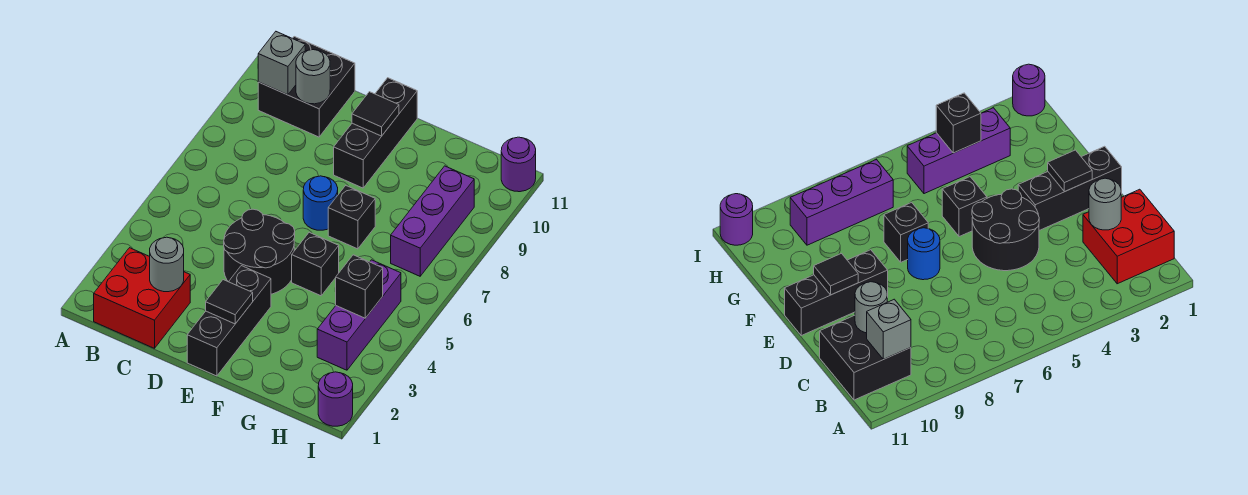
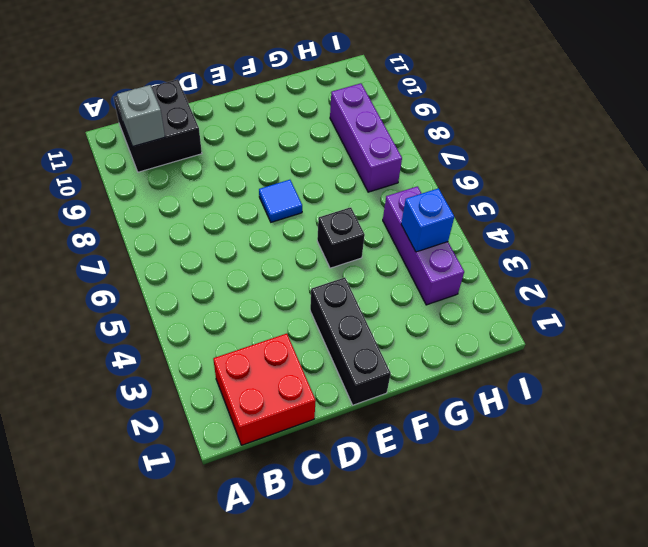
blue tile E7 level 1 -> blue round brick E7 level 1
blue brick H4 level 2 -> black brick H4 level 2
none -> black round brick D4:E5 level 1
none -> black brick E9:E11 level 1
none -> black brick F7 level 1

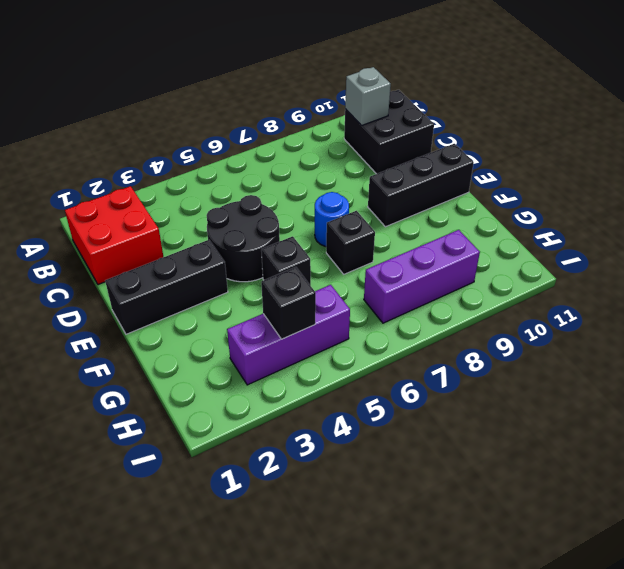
none -> purple round brick I1 level 1
none -> purple round brick I11 level 1
none -> grey round brick C2 level 2

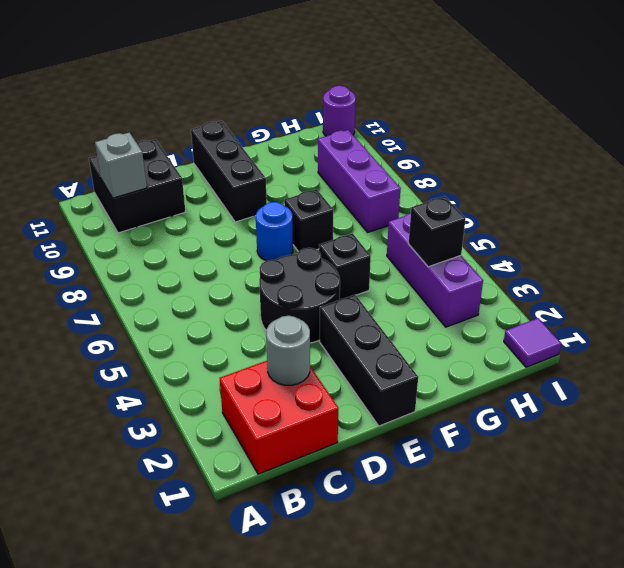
purple tile I1 level 1 -> purple round brick I1 level 1
none -> grey round brick C10 level 2
none -> black tile E2 level 2
none -> black tile E10 level 2

